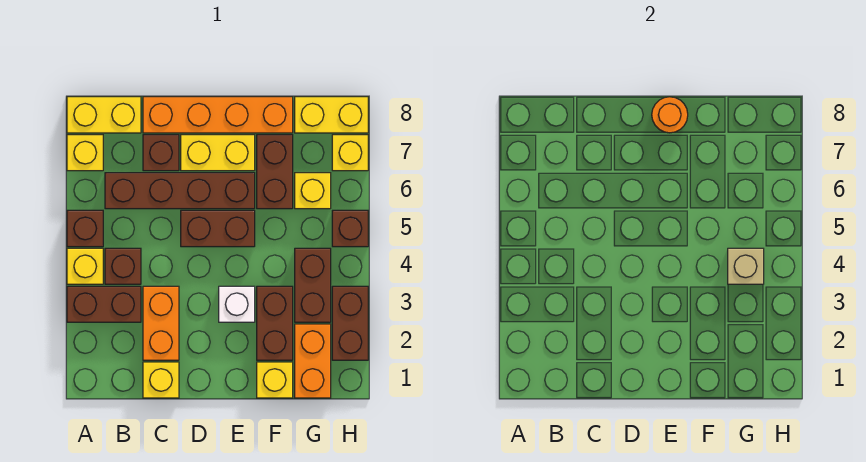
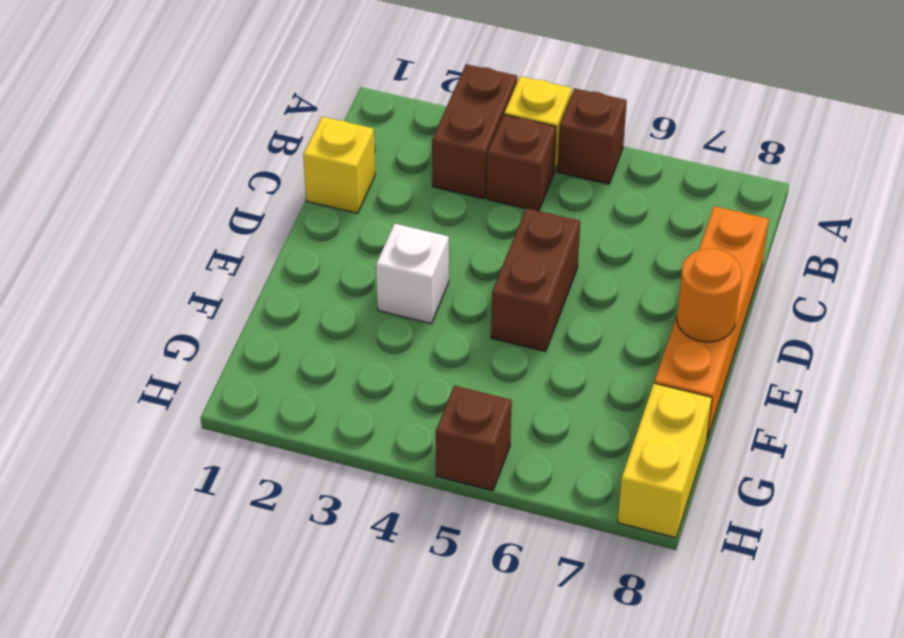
none -> yellow brick A7 level 1
none -> yellow brick A8:B8 level 1
none -> brown brick B6:E6 level 1

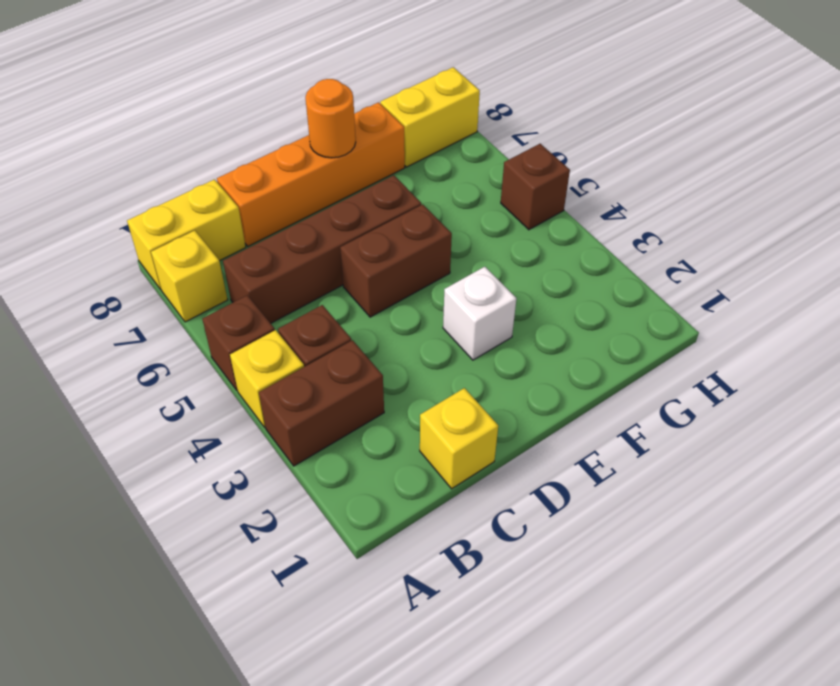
none -> orange brick C2:C3 level 1
none -> brown brick C7 level 1
none -> yellow brick D7:E7 level 1

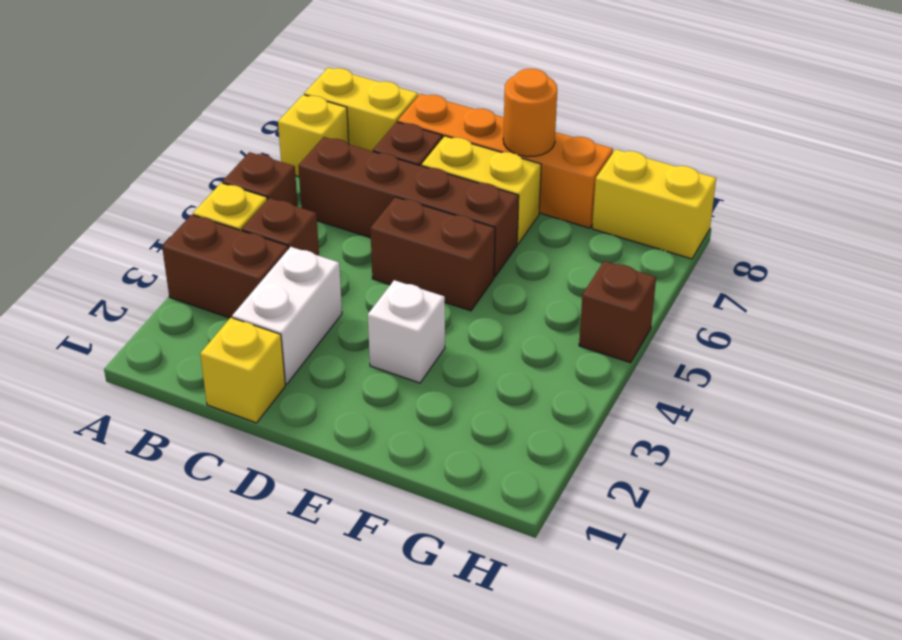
white brick C2:C3 level 1 -> orange brick C2:C3 level 1
none -> yellow brick F1 level 1
none -> brown brick F2:F3 level 1
none -> brown brick F6:F7 level 1

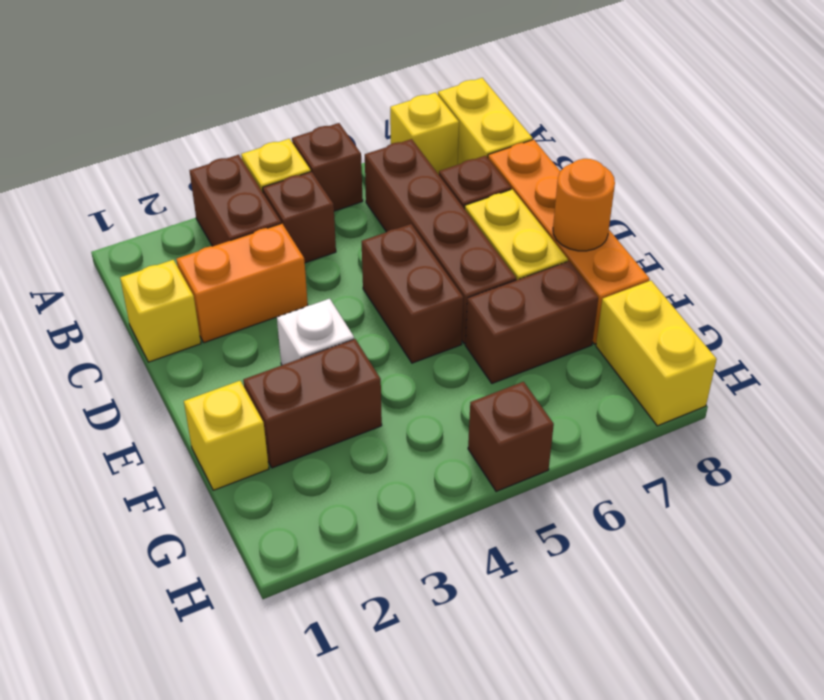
none -> orange brick G1:G2 level 1
none -> brown brick G3:G4 level 1
none -> yellow brick G6 level 1

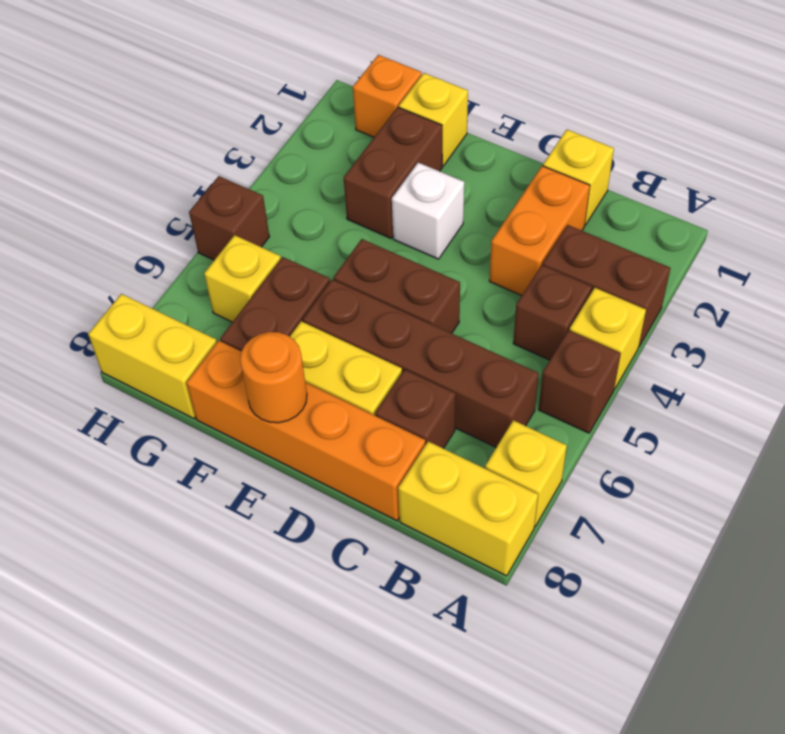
orange brick G1 level 1 -> orange brick G1:G2 level 1
none -> brown brick G3:G4 level 1
none -> brown brick H2:H3 level 1
none -> yellow brick H7 level 1

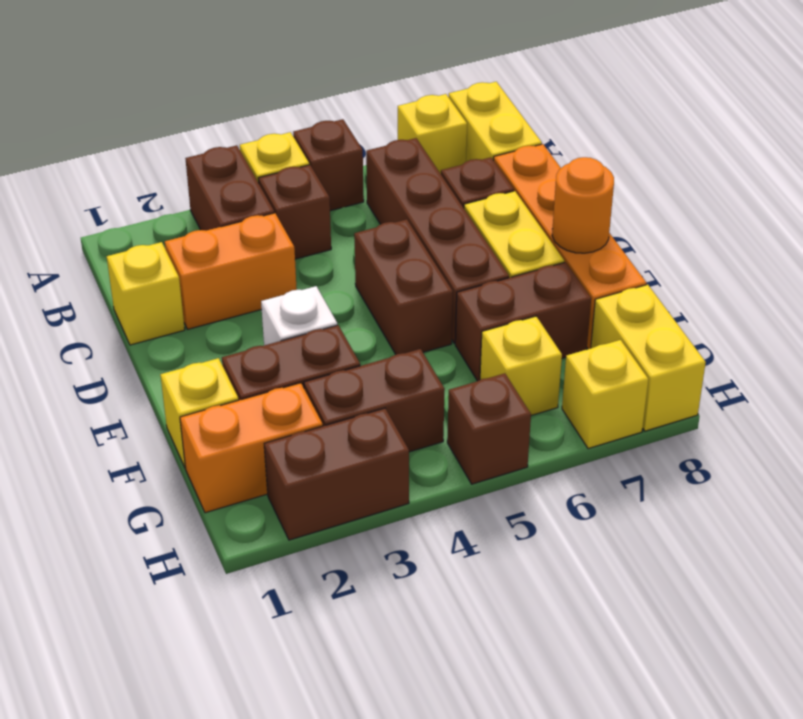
none -> tan brick G4 level 2

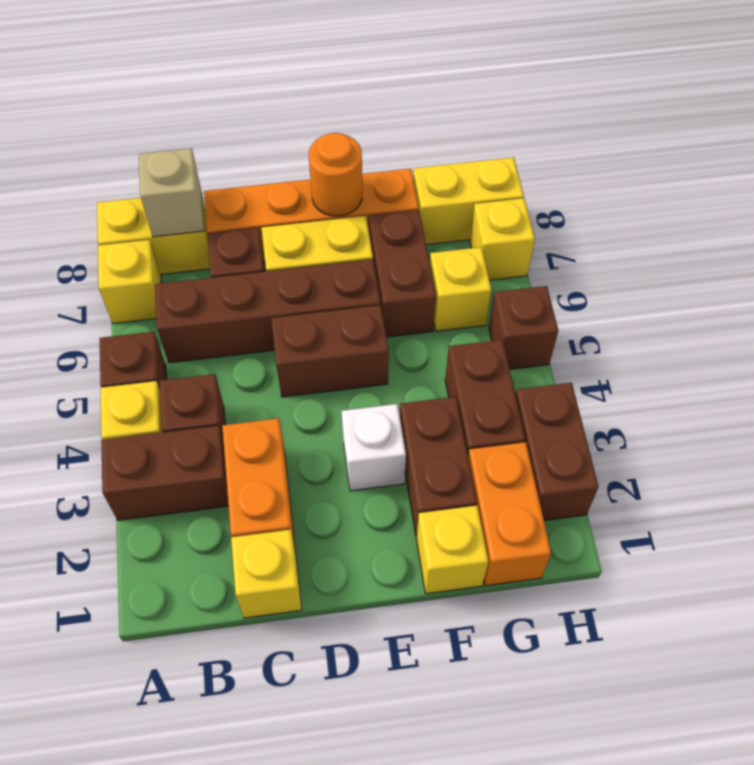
tan brick B8 level 2 -> tan brick G4 level 2

